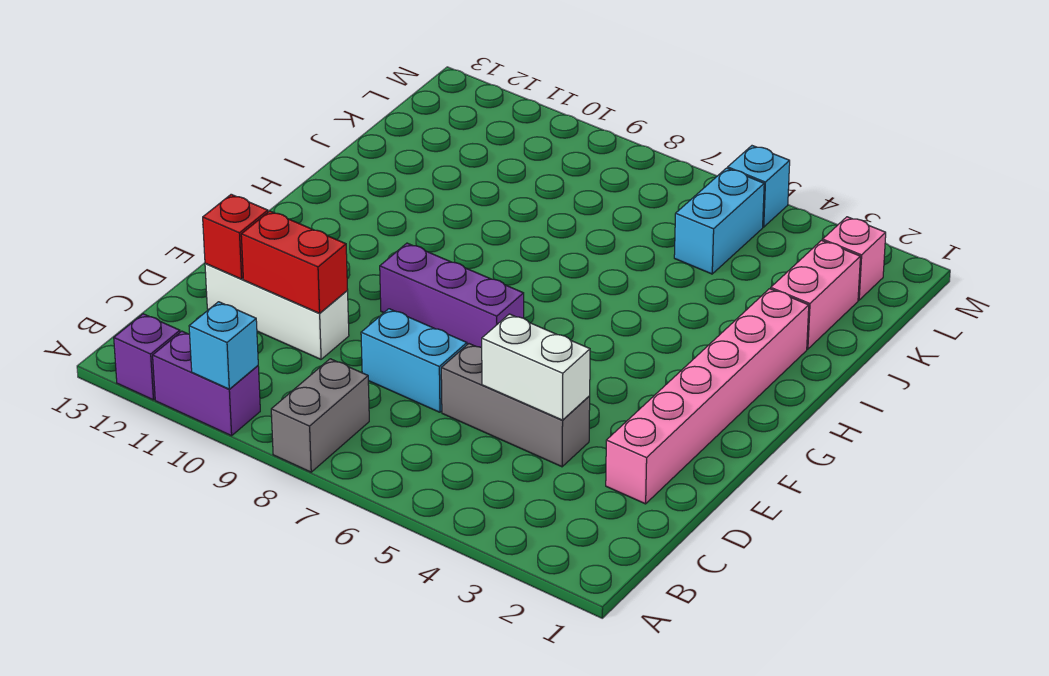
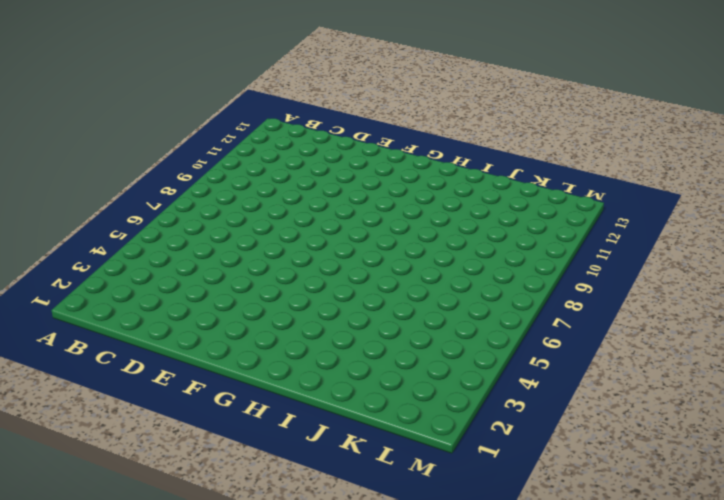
none -> grey brick A8:B8 level 1
none -> purple brick A10:A11 level 1
none -> purple brick A12 level 1

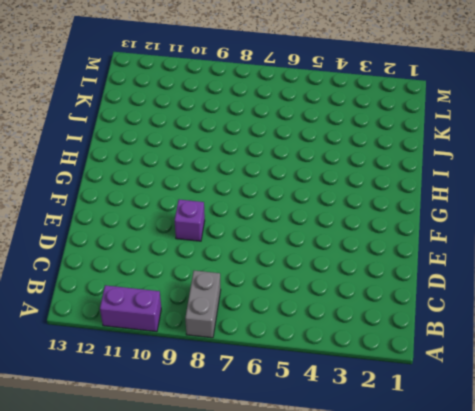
purple brick E9 level 1 -> purple brick A12 level 1
none -> pink brick D2:I2 level 1
none -> grey brick D4:D6 level 1
none -> cyan brick D7:D8 level 1

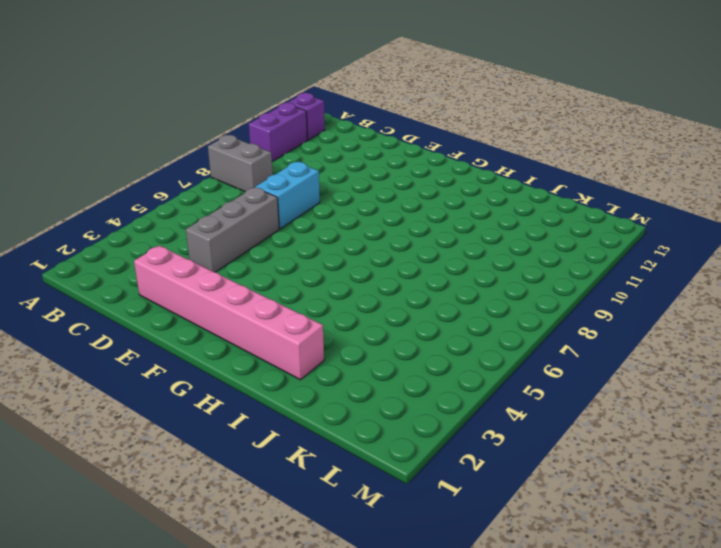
none -> white brick D10:D12 level 1
none -> purple brick F7:F9 level 1
none -> pink brick J2:K2 level 1

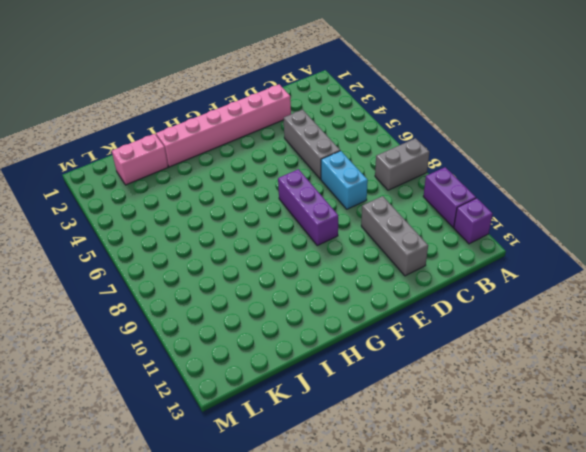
grey brick D10:D12 level 1 -> white brick D10:D12 level 1
none -> cyan brick K5:L5 level 1
none -> pink brick L2 level 1
none -> cyan brick M5 level 1

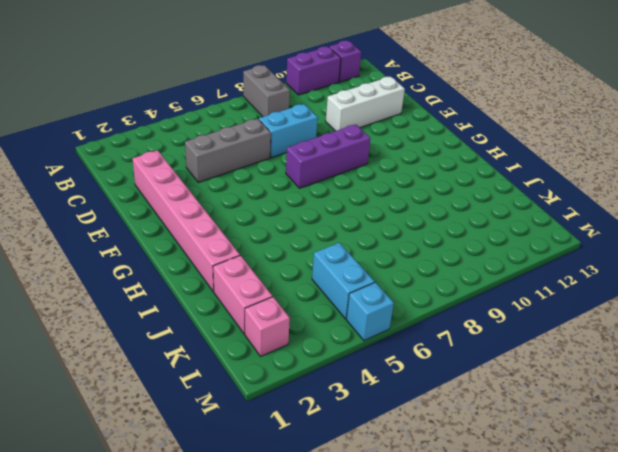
none -> cyan brick A10 level 2
none -> white brick D4:D5 level 2
none -> red brick D10:D11 level 2

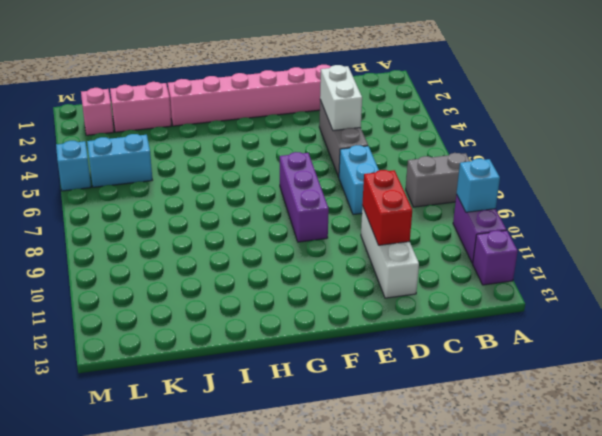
none -> red brick D12 level 2

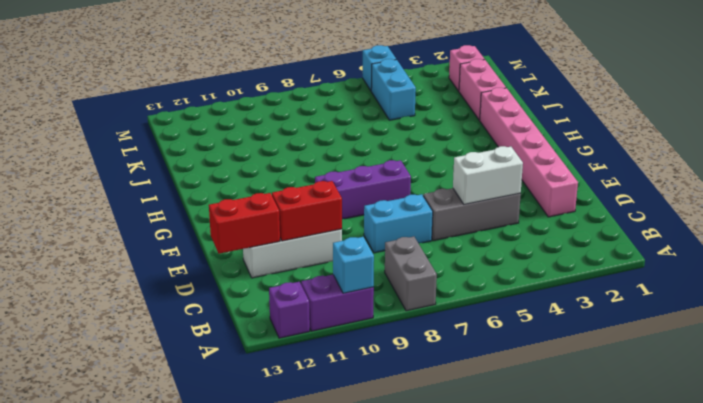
red brick D12:D13 level 2 -> red brick D12 level 2

